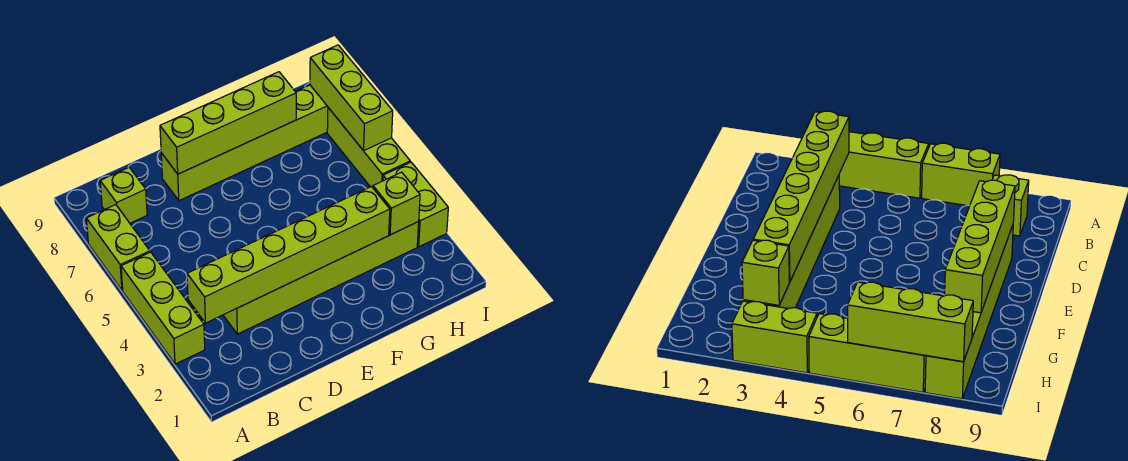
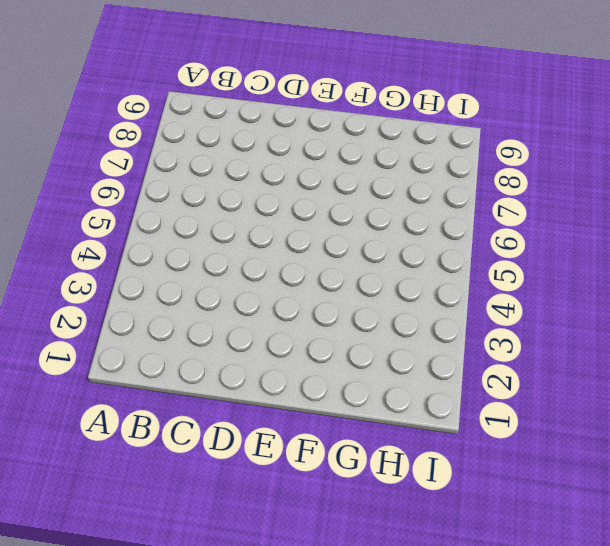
none -> lime brick A3:A5 level 1
none -> lime brick A6:A7 level 1

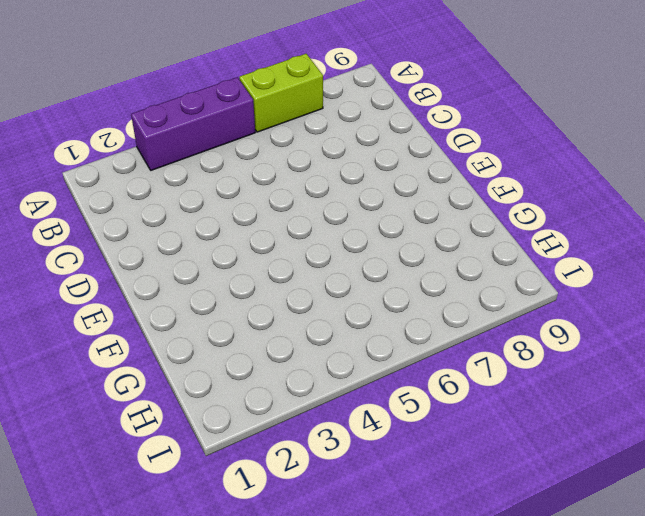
purple brick A3:A5 level 1 -> lime brick A3:A5 level 1
none -> lime brick B8 level 1
none -> lime brick C3:H3 level 1

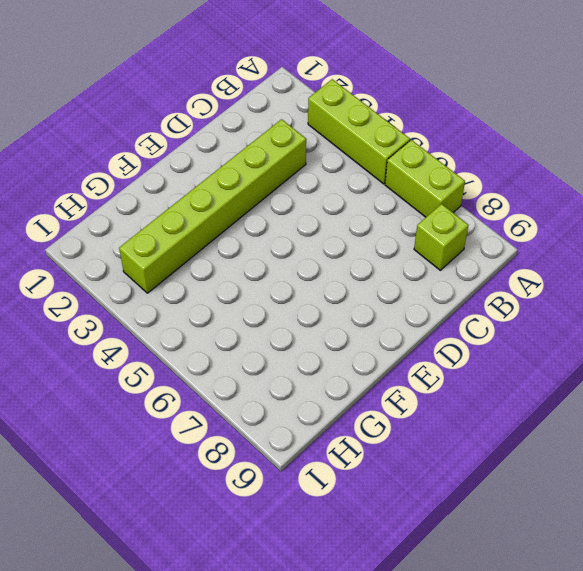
none -> lime brick D8:I8 level 1
none -> lime brick I3:I4 level 1

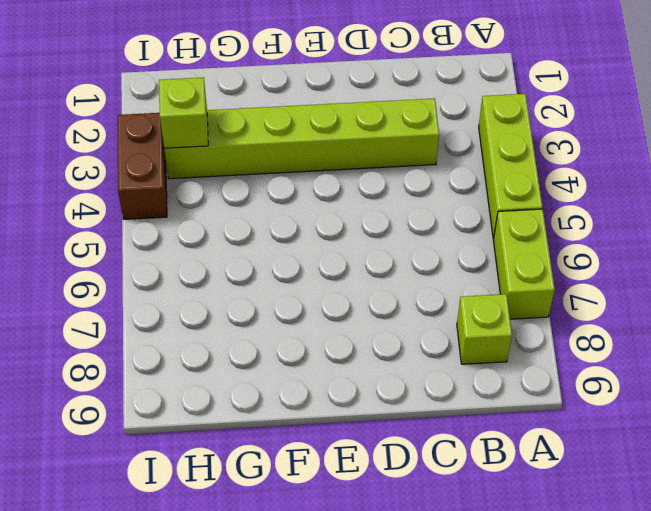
brown brick I3:I4 level 1 -> lime brick I3:I4 level 1
none -> lime brick D8:I8 level 1
none -> lime brick I5:I7 level 1

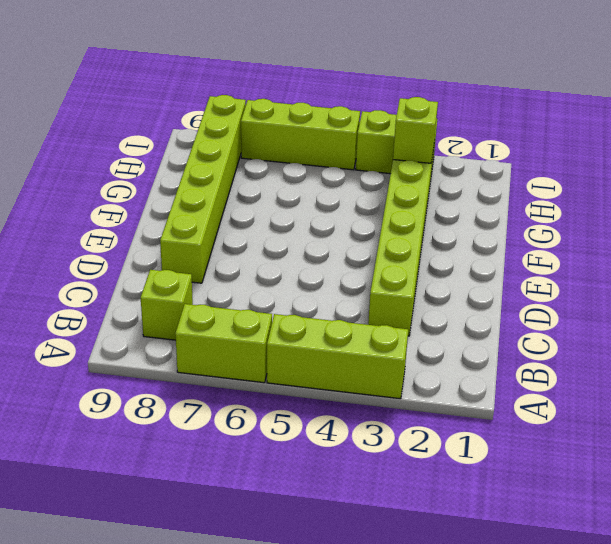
none -> lime brick B3:G3 level 2
none -> lime brick D8:G8 level 2

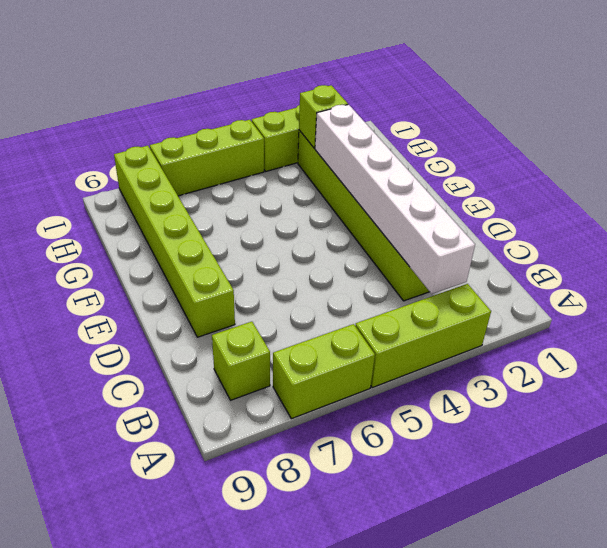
white brick B3:G3 level 2 -> lime brick B3:G3 level 2
none -> lime brick D8:G8 level 2
none -> lime brick I6:I8 level 2

